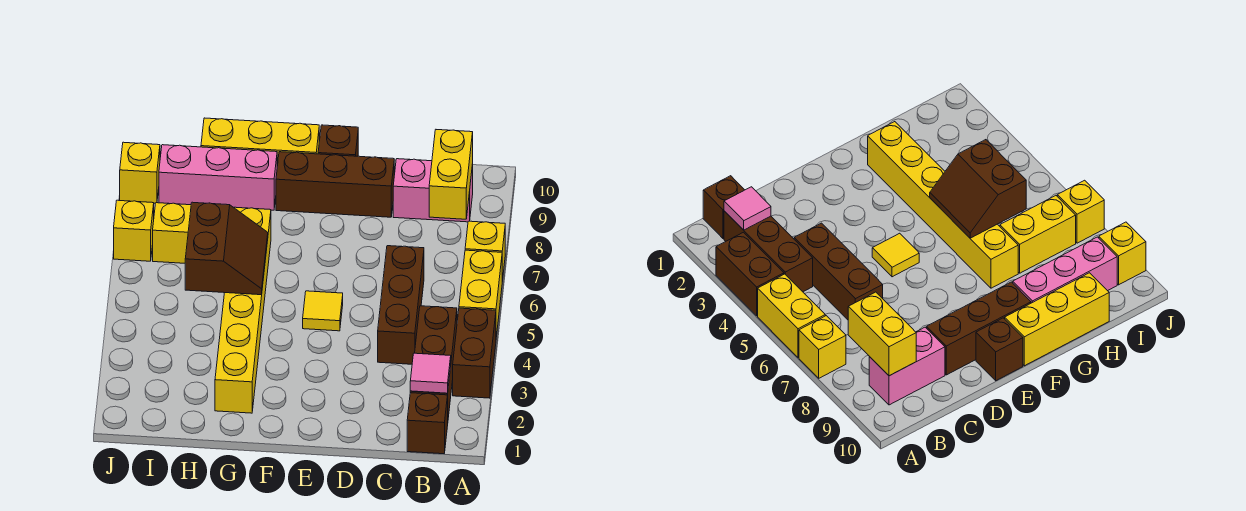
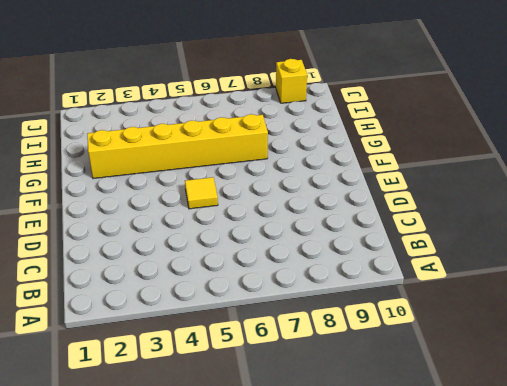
none -> brown brick A3:A4 level 1
none -> yellow brick A5:A6 level 1
none -> yellow brick A7 level 1

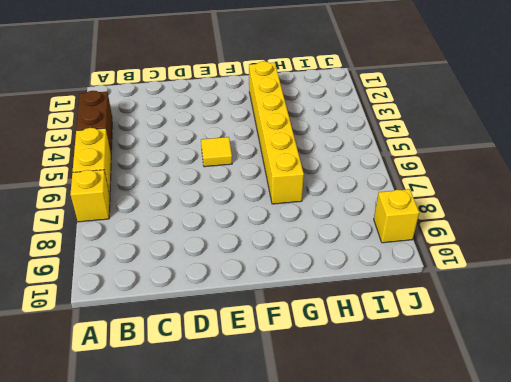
none -> brown brick B1 level 1
none -> brown brick B2:B4 level 1
none -> pink brick B9:C9 level 1

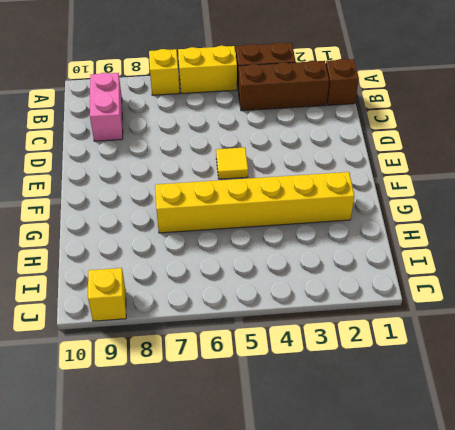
none -> brown brick C4:C6 level 1
none -> brown brick D9:F9 level 1
none -> brown brick E10 level 1

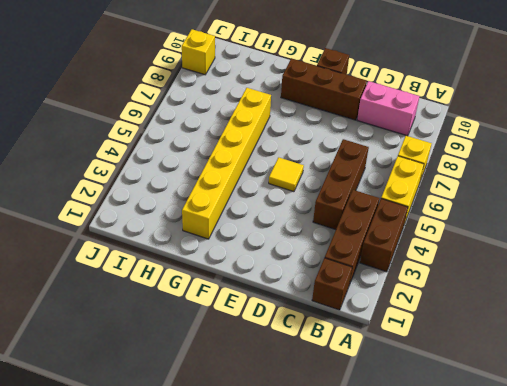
none -> yellow brick F10:H10 level 1
none -> pink brick G9:I9 level 1
none -> yellow brick H7:I7 level 1

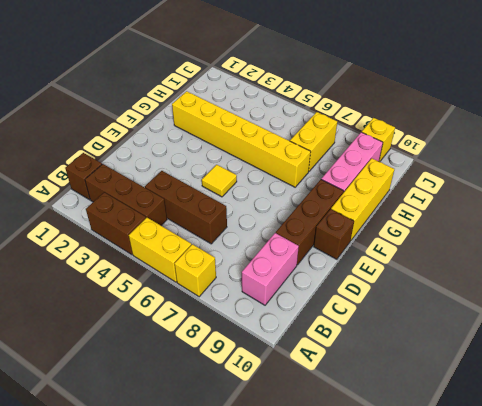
none -> yellow brick J7 level 1
none -> pink tile B2 level 2
none -> yellow brick B8:B9 level 2

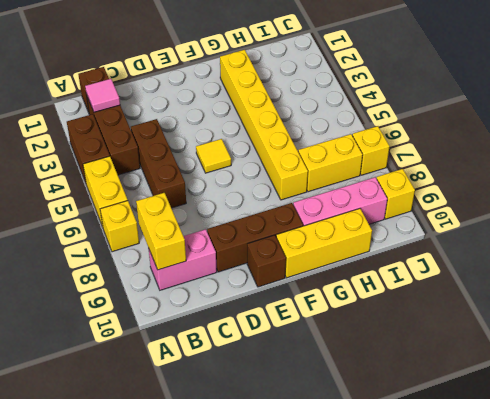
none -> brown slope G5:H6 level 2 top H

